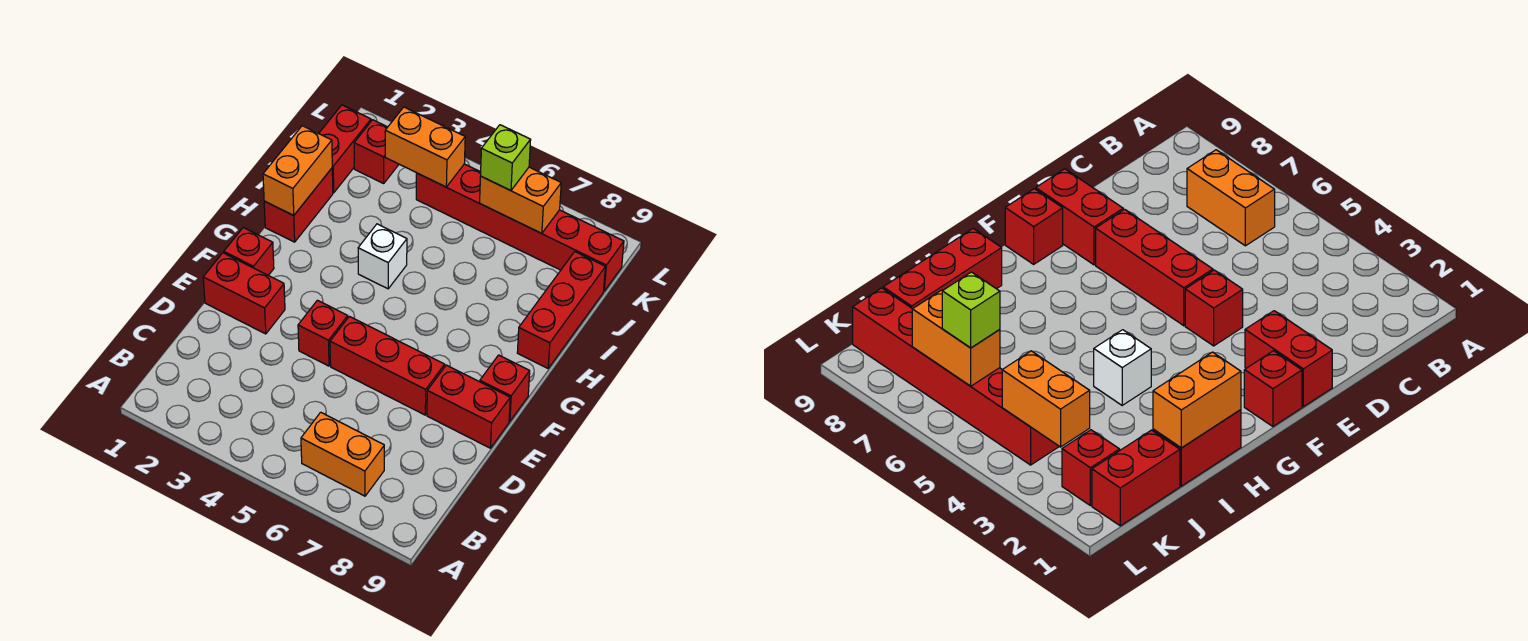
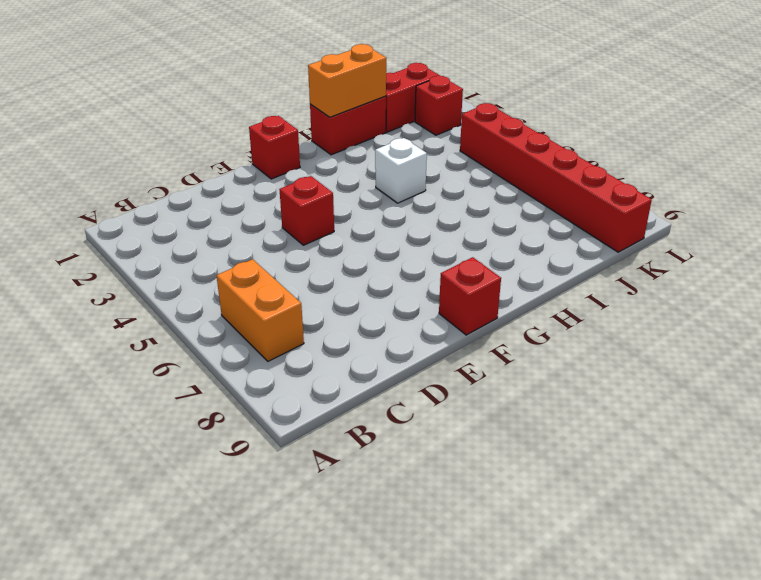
none -> red brick E1:E2 level 1
none -> red brick E5:E7 level 1
none -> red brick E8:E9 level 1

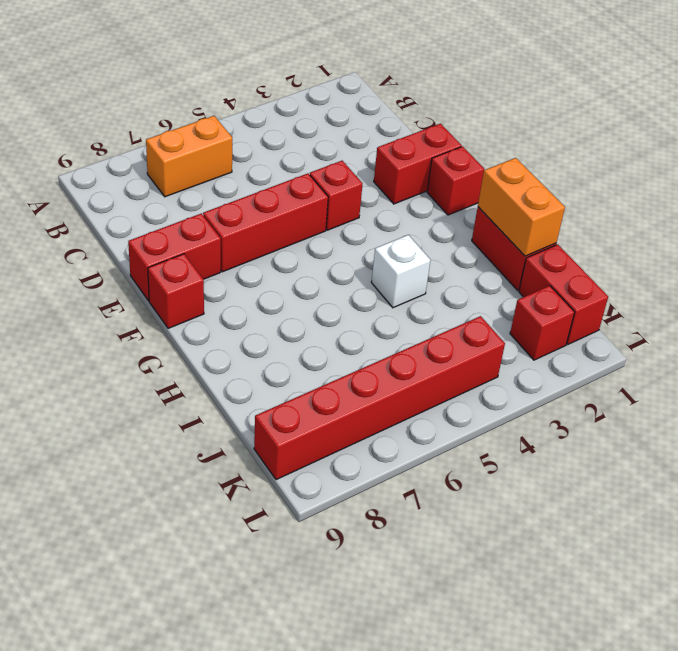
none -> red brick H9:J9 level 1
none -> orange brick K3:K4 level 2
none -> orange brick K6:K7 level 2

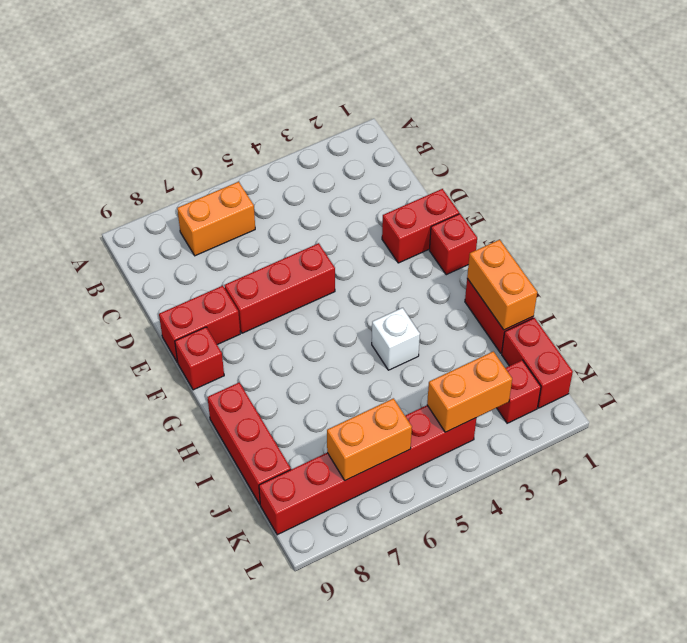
none -> red brick E4 level 1
none -> lime brick K6 level 3

